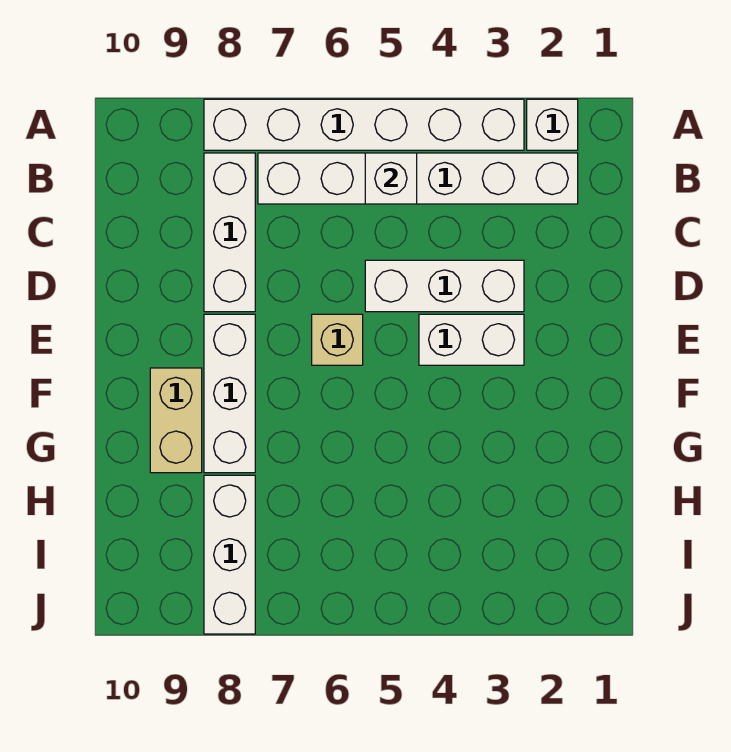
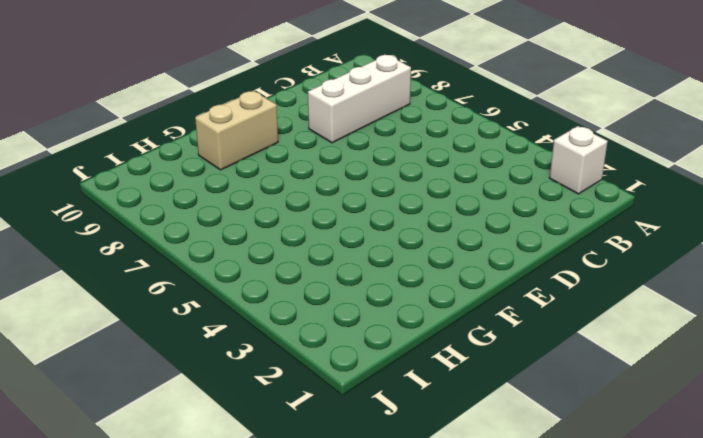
none -> white brick A3:A8 level 1
none -> white brick B2:B7 level 1

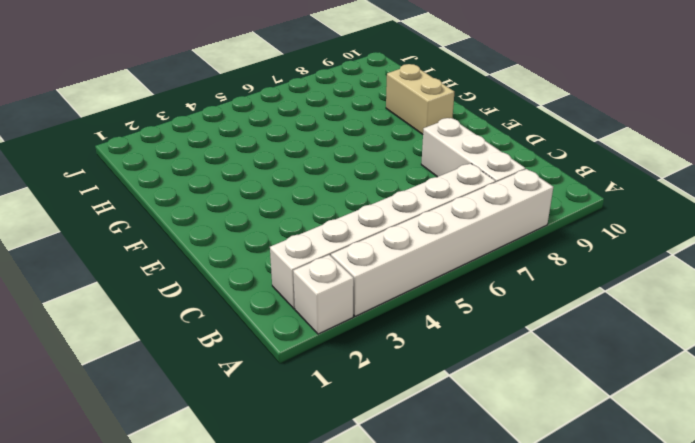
none -> white brick D3:D5 level 1
none -> white brick E3:E4 level 1

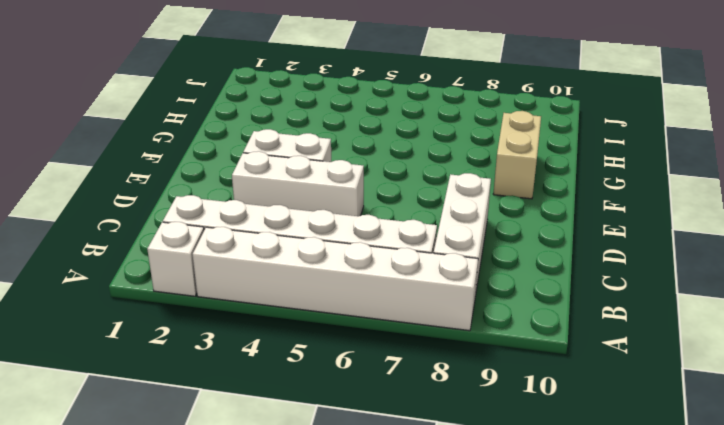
none -> tan brick E6 level 1
none -> white brick E8:G8 level 1

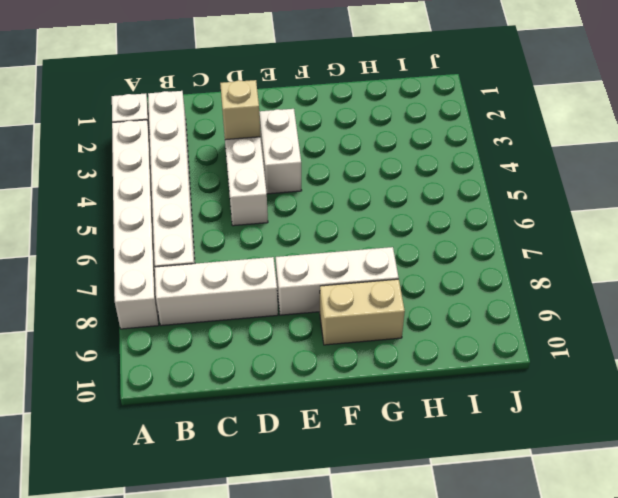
tan brick D3 level 2 -> tan brick E6 level 1
none -> white brick H8:J8 level 1
none -> white brick B5 level 2

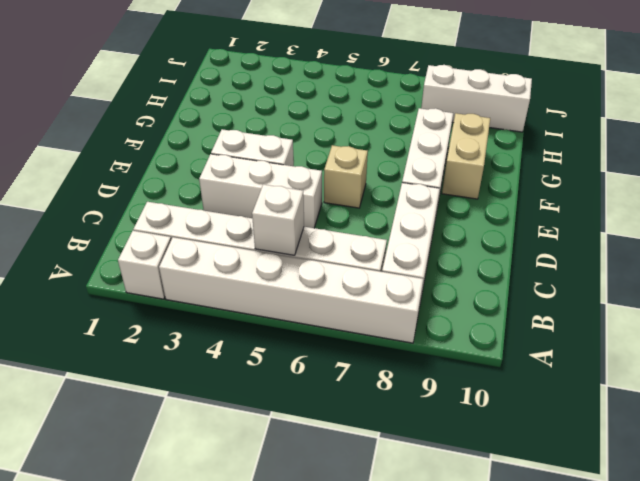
white brick I8:I10 level 1 -> white brick H8:J8 level 1

